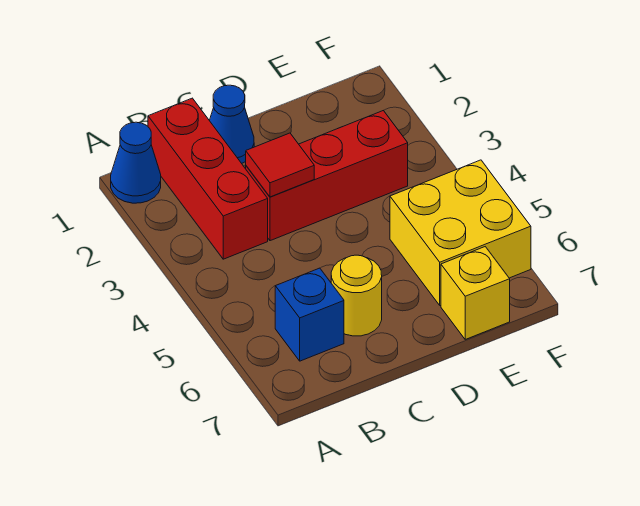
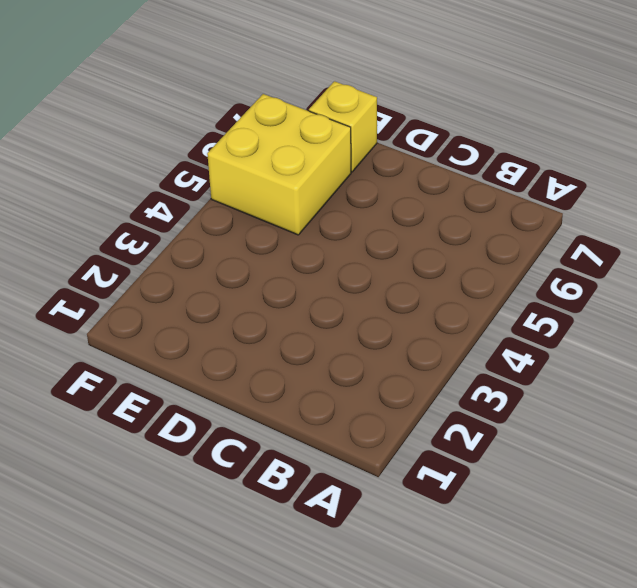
none -> blue cone A1 level 1
none -> red brick B1:B3 level 1

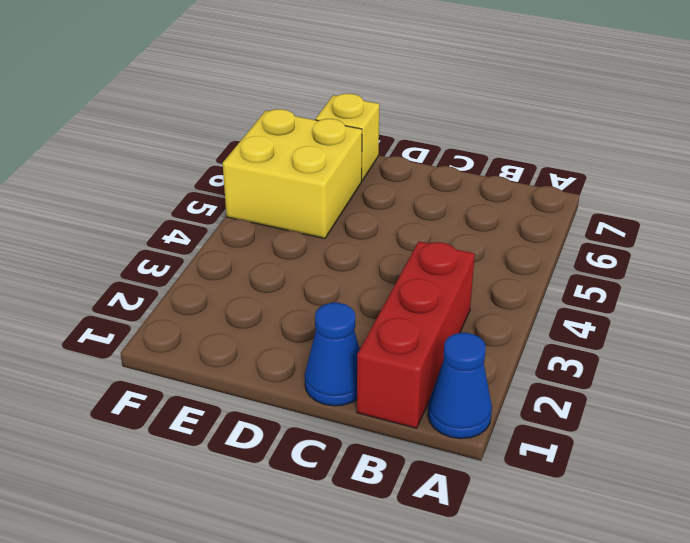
none -> blue brick B6 level 1
none -> red brick C3:E3 level 1

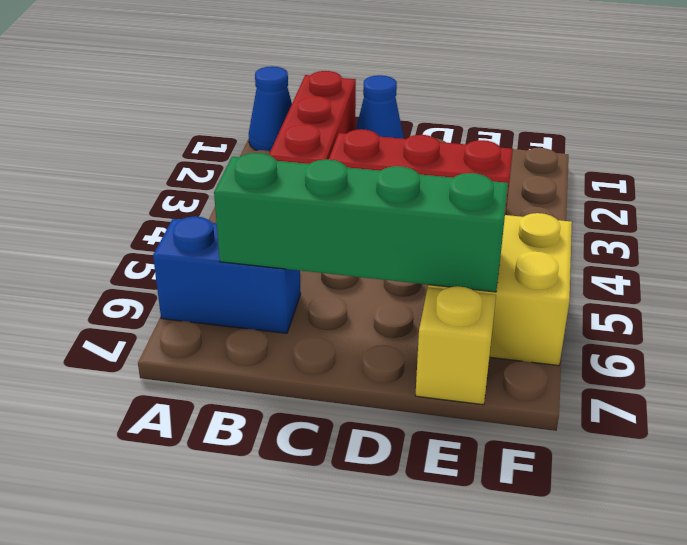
blue brick A6:B6 level 1 -> blue brick B6 level 1
green brick B6:E6 level 2 -> none
none -> yellow round brick C6 level 1
none -> red tile C3 level 2

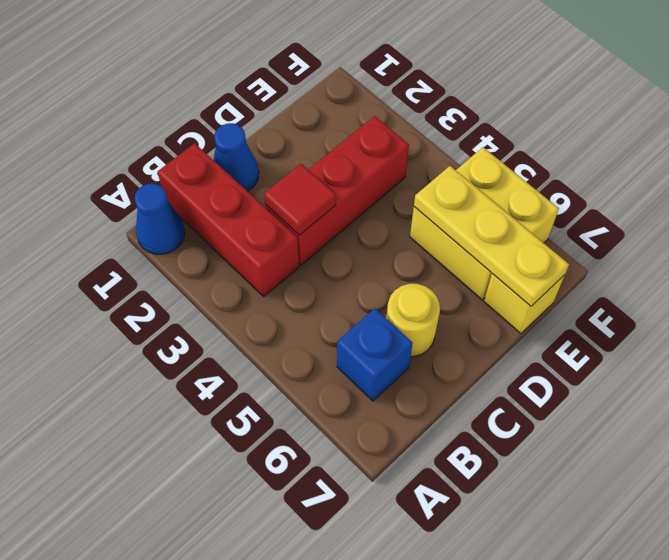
yellow plate E5:E7 level 2 -> none

